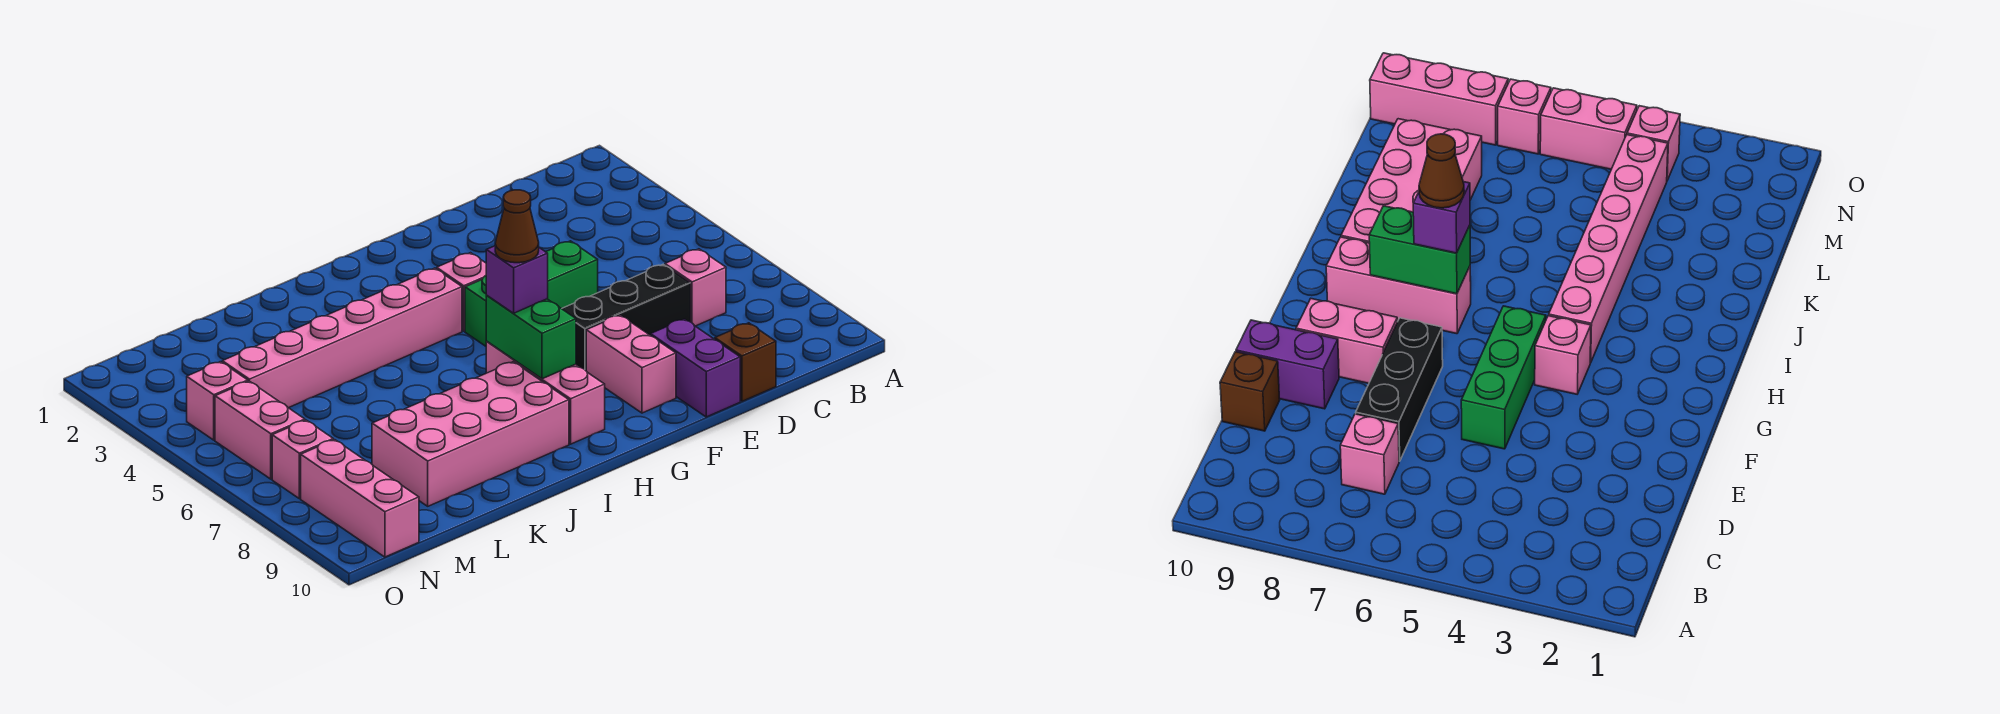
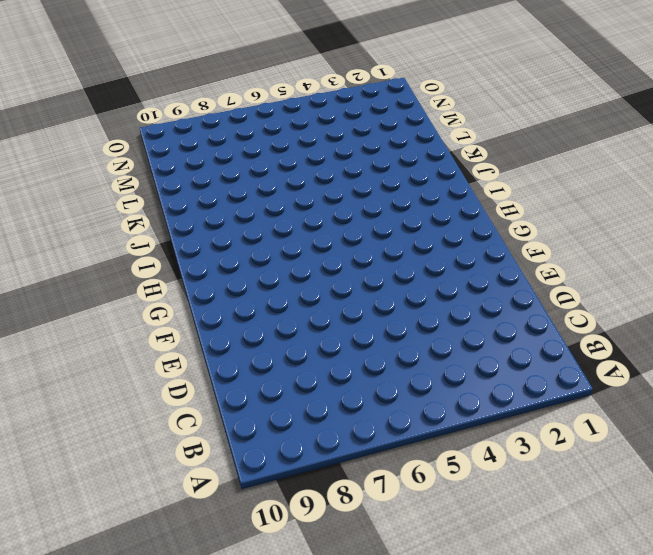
none -> pink brick C7 level 1
none -> black brick D7:F7 level 1
none -> brown brick D10 level 1

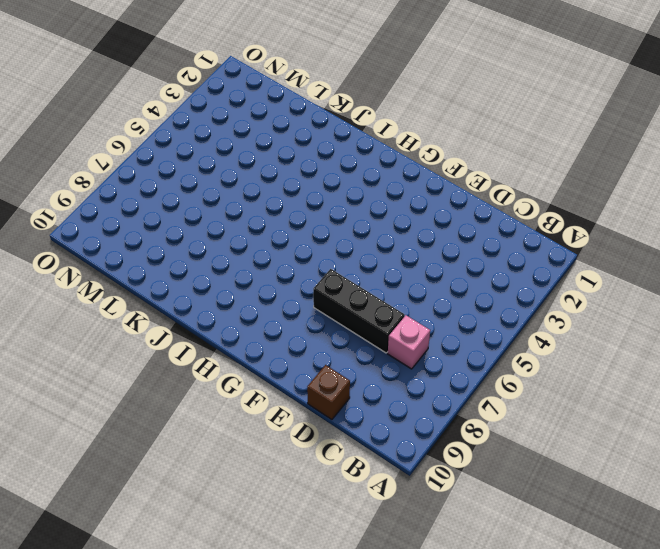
none -> green brick E5:G5 level 1
none -> purple brick E9:E10 level 1
none -> pink brick F8:F9 level 1

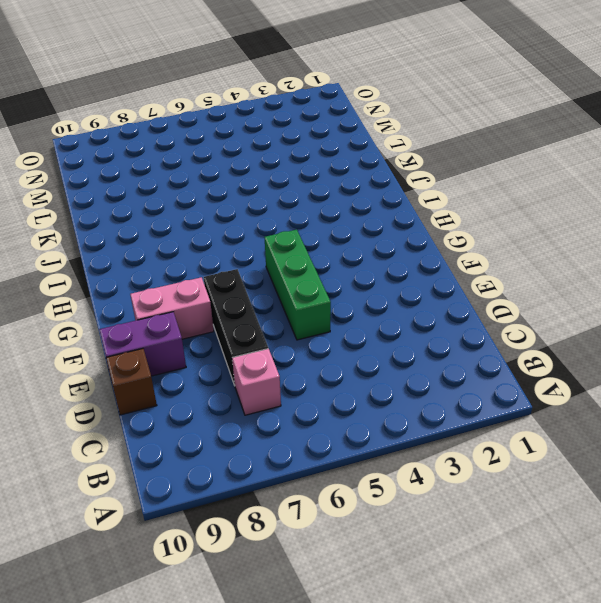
none -> pink brick G4 level 1
none -> pink brick H4:M4 level 1
none -> pink brick H7:H9 level 1

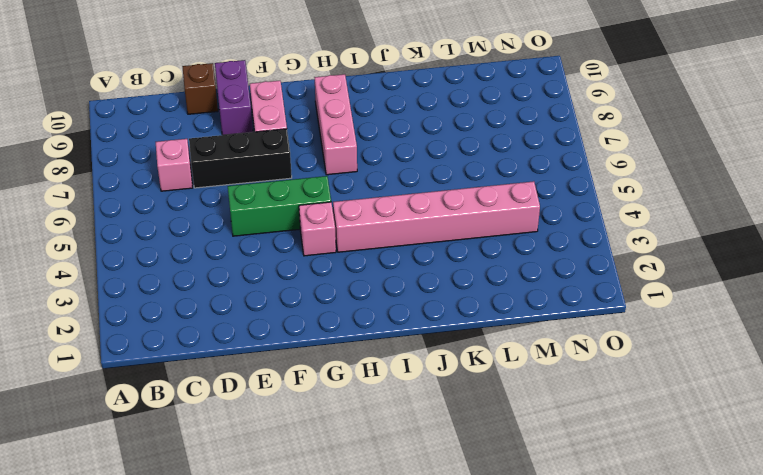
none -> pink brick I8:L9 level 1
none -> pink brick N4 level 1
none -> pink brick N5:N6 level 1

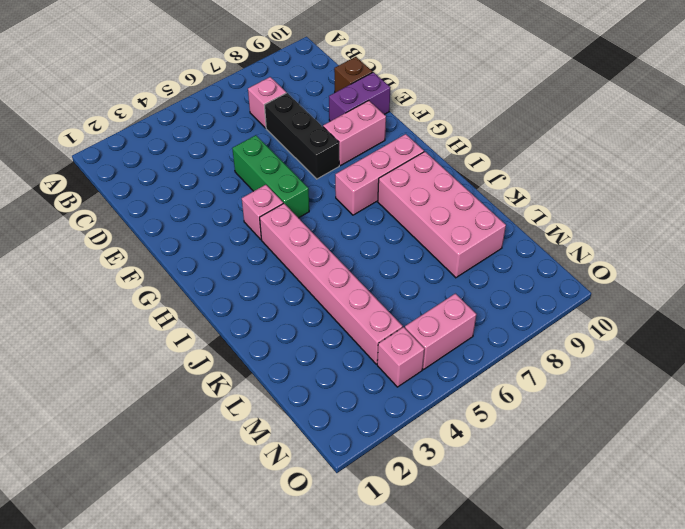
none -> pink brick N7 level 1
none -> pink brick N8:N10 level 1
none -> green brick H7:H8 level 2

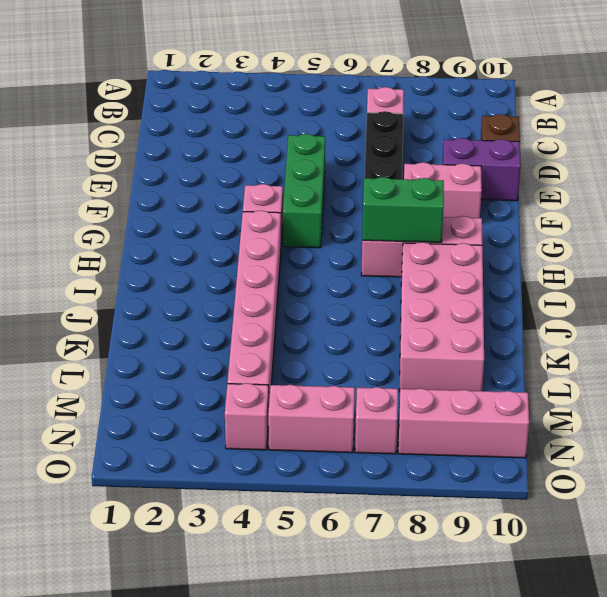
none -> purple brick H7 level 3
none -> brown cone H7 level 4

